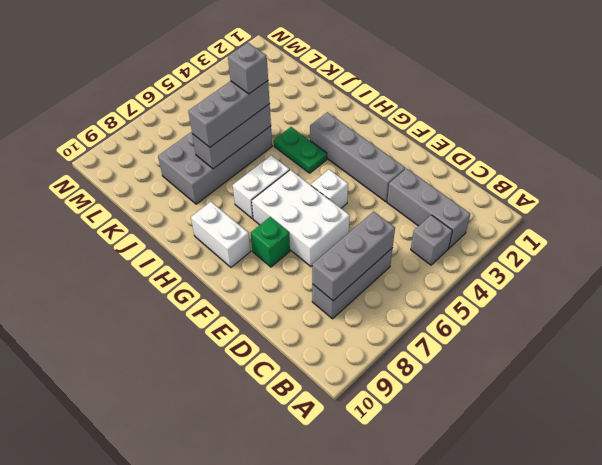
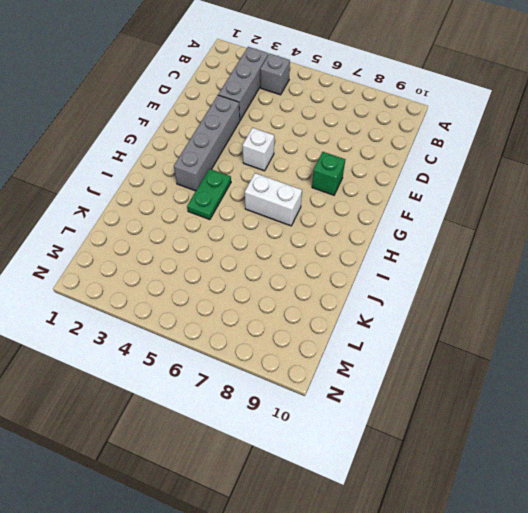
none -> grey brick C6:C8 level 1
none -> white brick E6:G7 level 1
none -> white brick G9:H9 level 1

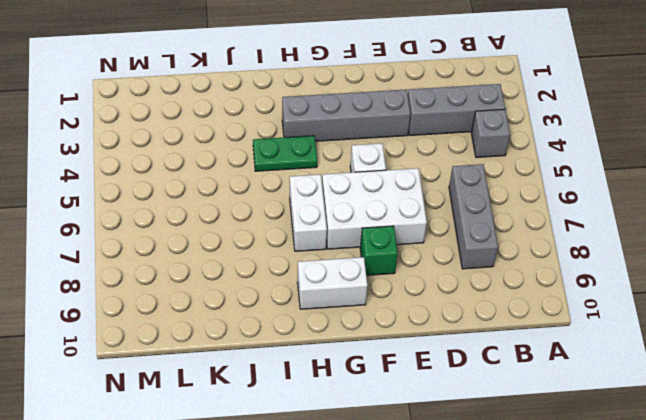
none -> grey brick J5:K8 level 1
none -> grey brick C6:C8 level 2
none -> grey brick J5:J7 level 2

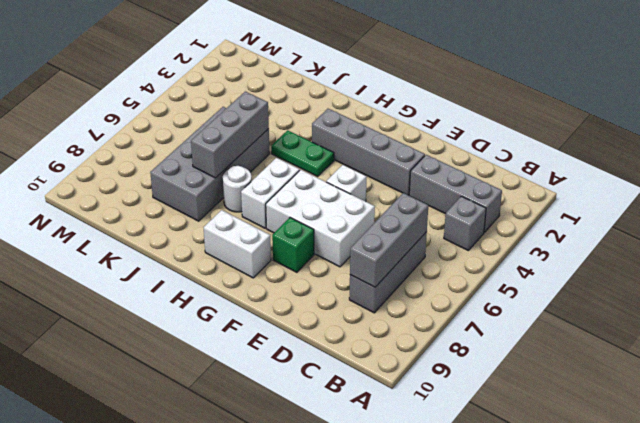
white round brick I7 level 1 -> none
none -> grey brick J5:J7 level 3
none -> grey brick J5 level 4

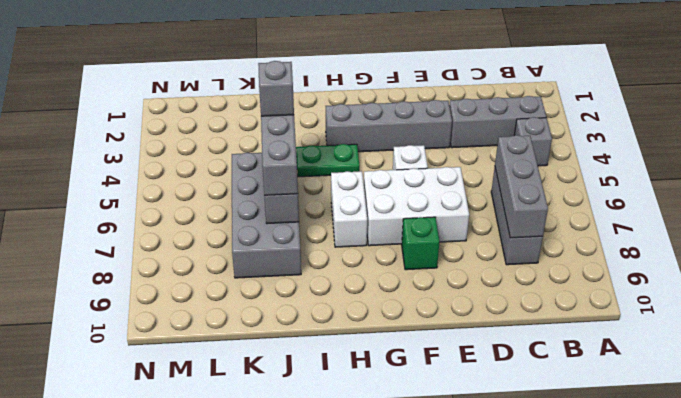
none -> white brick G9:H9 level 1

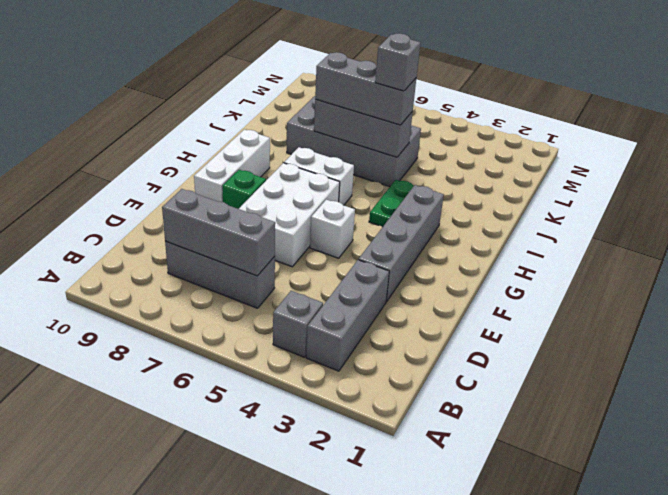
white brick F9:H9 level 1 -> white brick G9:H9 level 1

